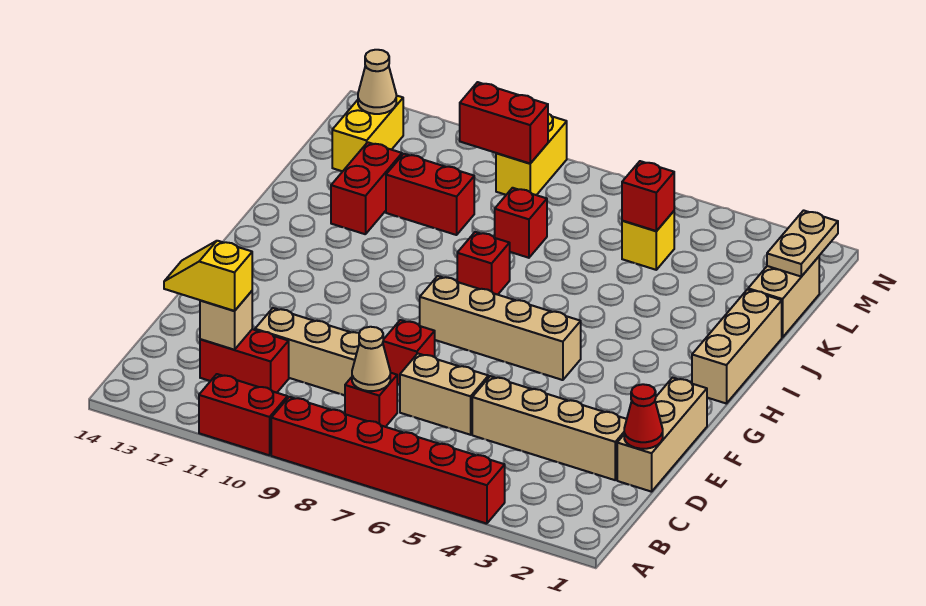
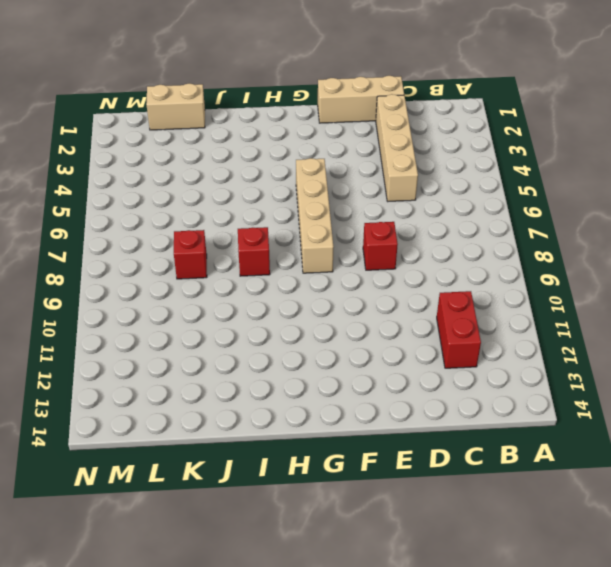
none -> red brick A4:A9 level 1
none -> red brick A10:A11 level 1
none -> red brick C8 level 1

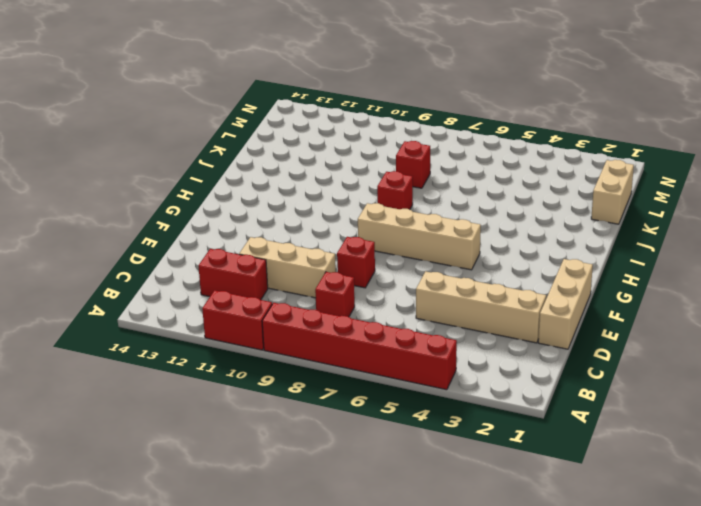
none -> tan brick D6:D7 level 1
none -> tan brick H1:J1 level 1
none -> red brick J12:K12 level 1

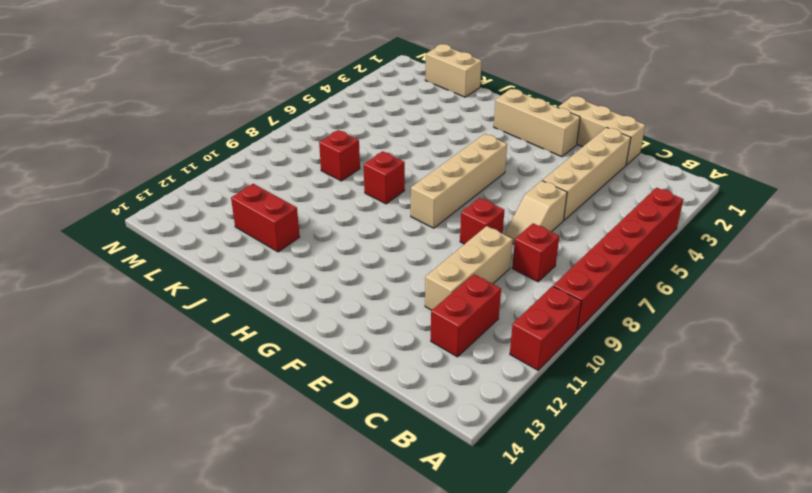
tan slope D6:D7 level 1 top 6 -> tan brick D6:D7 level 1
tan brick F2:H2 level 1 -> tan brick H1:J1 level 1
none -> red brick K10:K11 level 1
none -> yellow brick L5 level 1
none -> yellow brick L13:M13 level 1

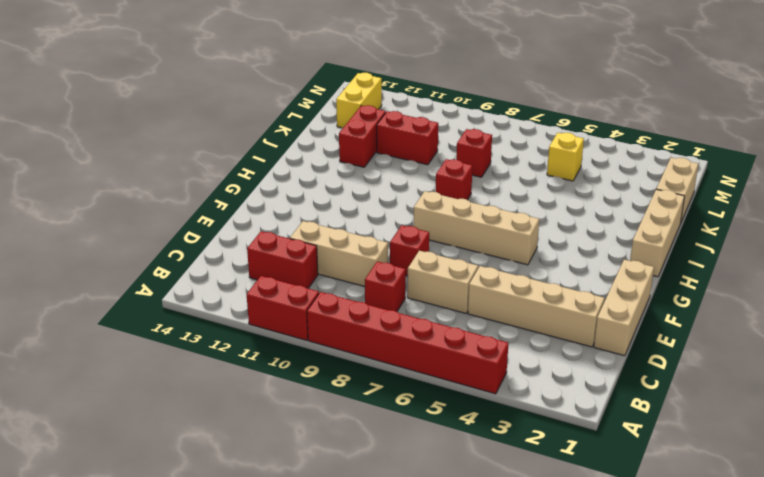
none -> yellow brick M9:N9 level 1
none -> tan cone C8 level 2
none -> tan brick C12 level 2

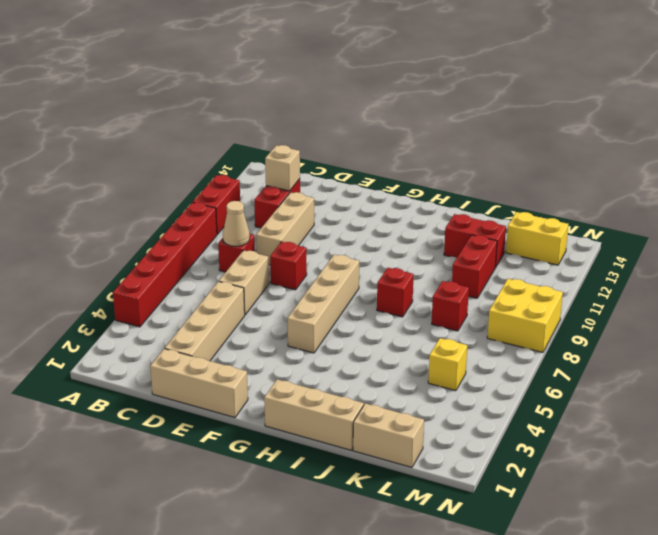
yellow brick M8:N9 level 1 -> yellow brick M9:N9 level 1
none -> red cone D1 level 2
none -> tan plate L1:M1 level 2
none -> red brick L5 level 2

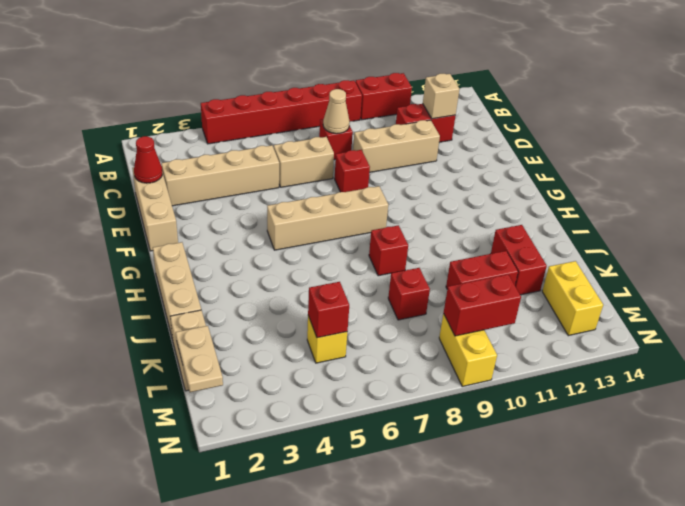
none -> tan cone M13 level 2
none -> yellow slope C12:C13 level 3 top 12

